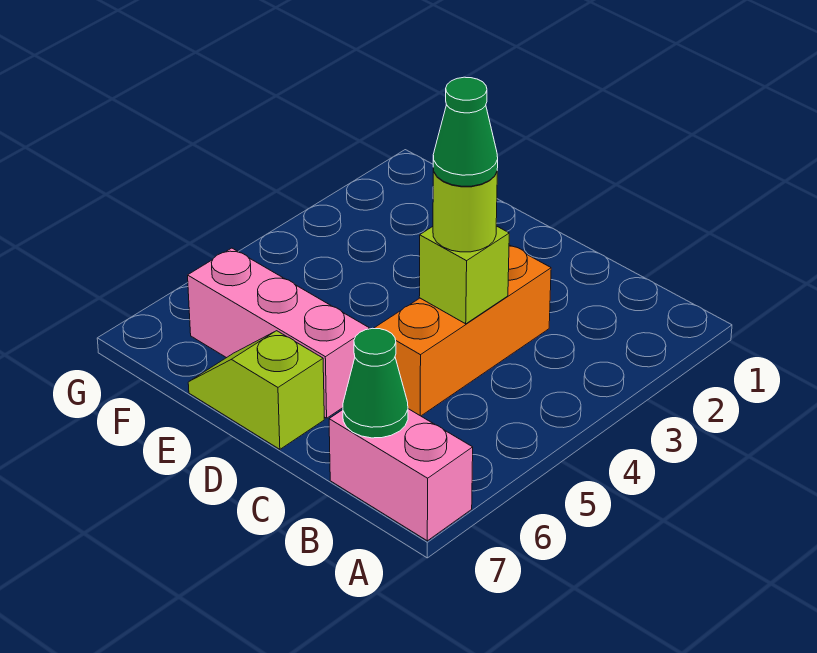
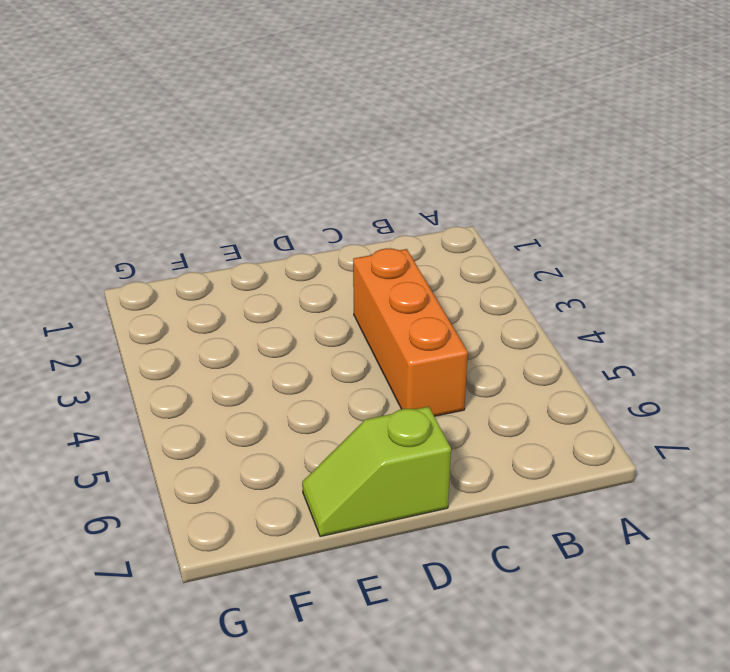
none -> pink brick A7:B7 level 1
none -> pink brick D6:F6 level 1

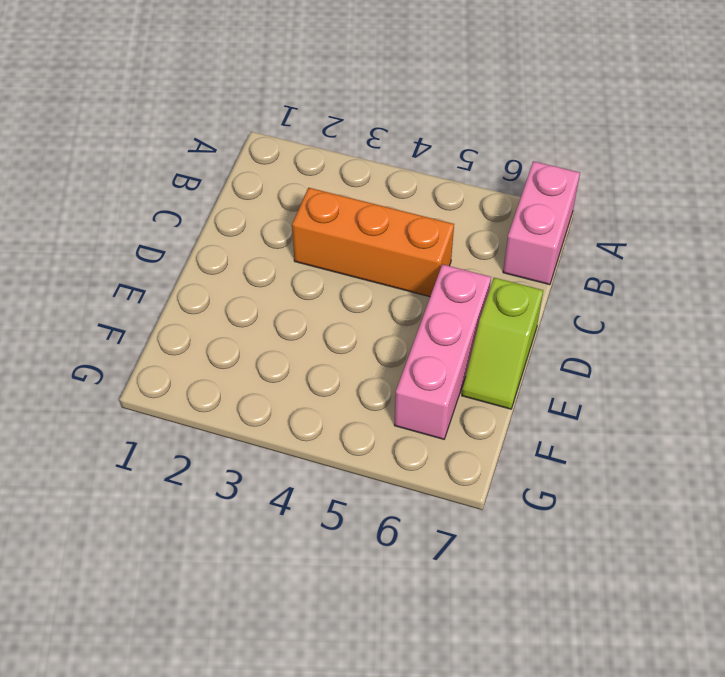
none -> green cone B7 level 2
none -> lime brick C4 level 2

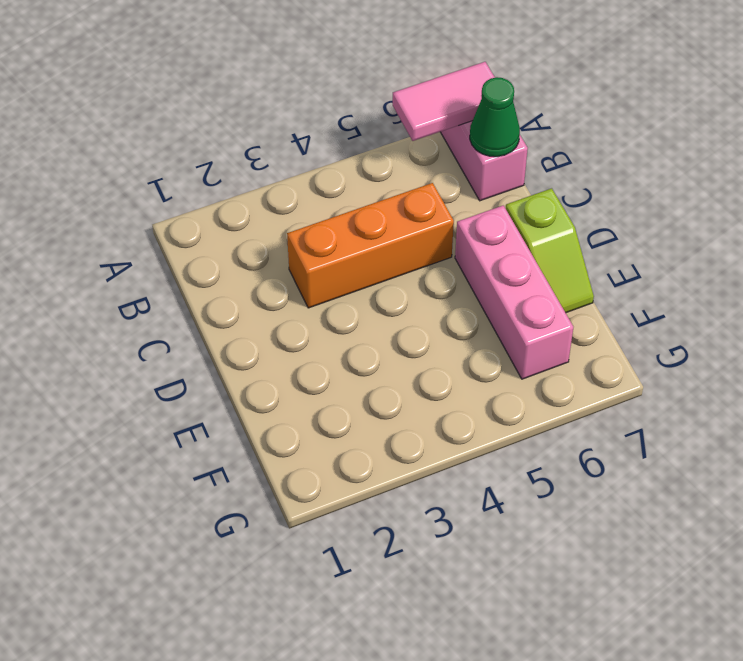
pink tile A6:A7 level 2 -> none
none -> lime brick C4 level 2
none -> lime round brick C4 level 3

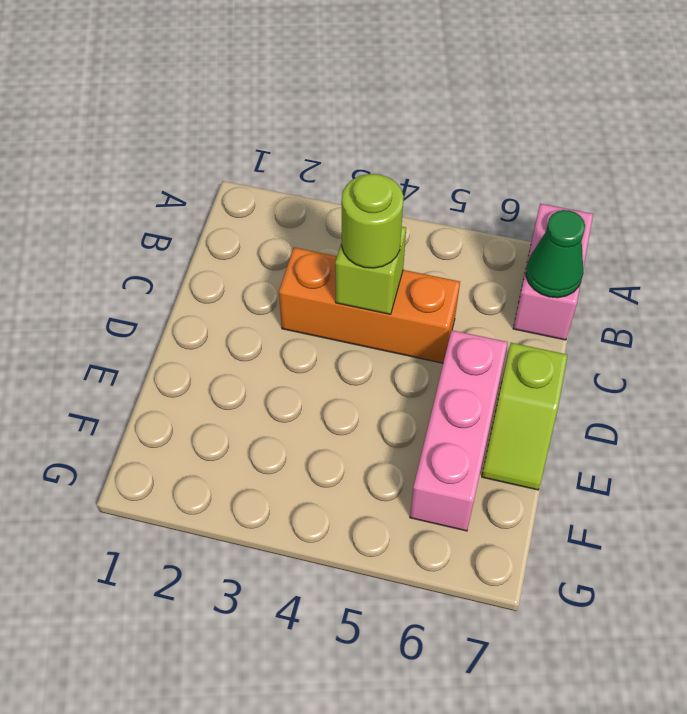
none -> green cone C4 level 4

